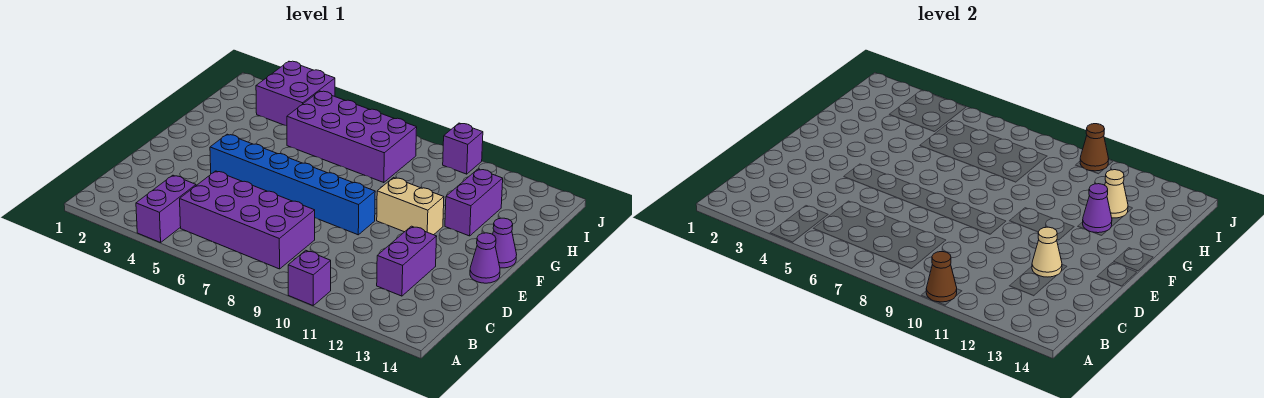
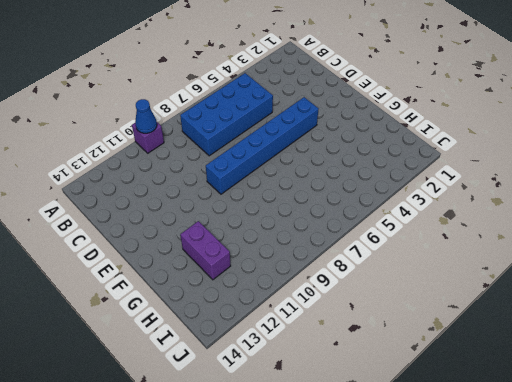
blue cone A10 level 2 -> brown cone A10 level 2
blue brick B5:C8 level 1 -> purple brick B5:C8 level 1
none -> purple brick A4:B4 level 1
none -> purple brick C12:D12 level 1
none -> purple cone E14 level 1

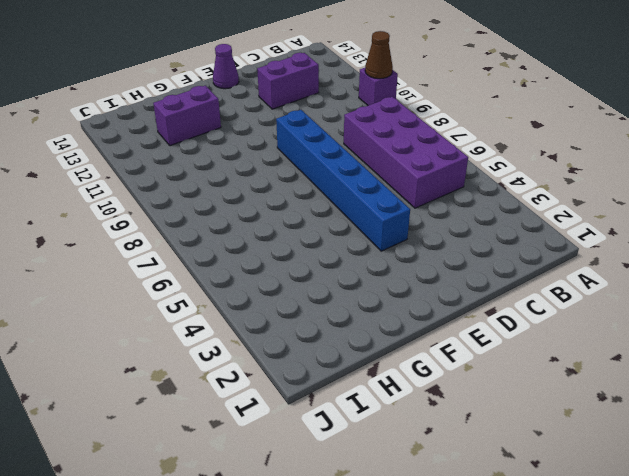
none -> purple brick A4:B4 level 1
none -> tan brick F10:F11 level 1
none -> purple cone F14 level 1

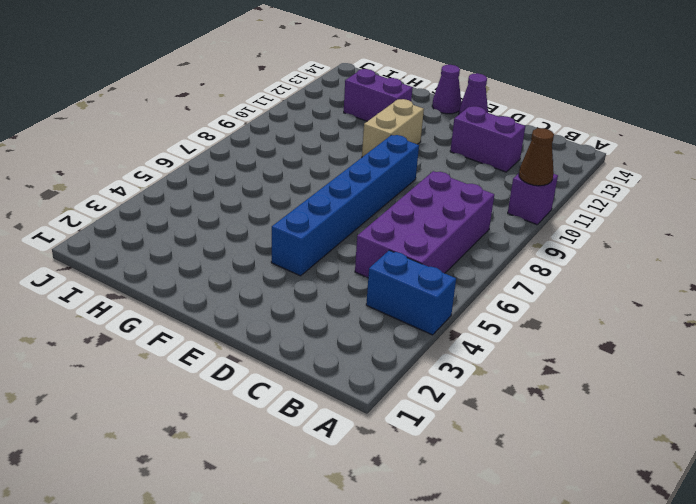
blue brick A4:B4 level 1 -> purple brick A4:B4 level 1
none -> purple brick H5:I8 level 1
none -> purple brick I3:J4 level 1
none -> purple brick J10 level 1

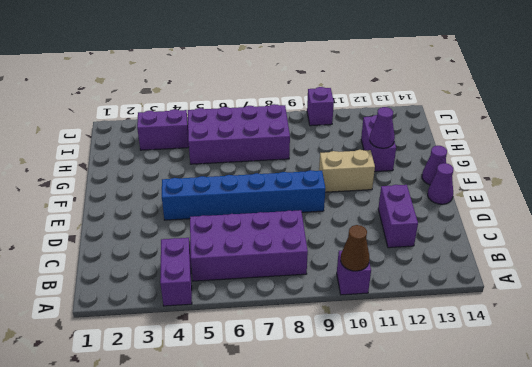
purple brick I3:I4 level 1 -> purple brick I3:J4 level 1
none -> tan cone D12 level 2
none -> tan cone H12 level 2
none -> brown cone J10 level 2

